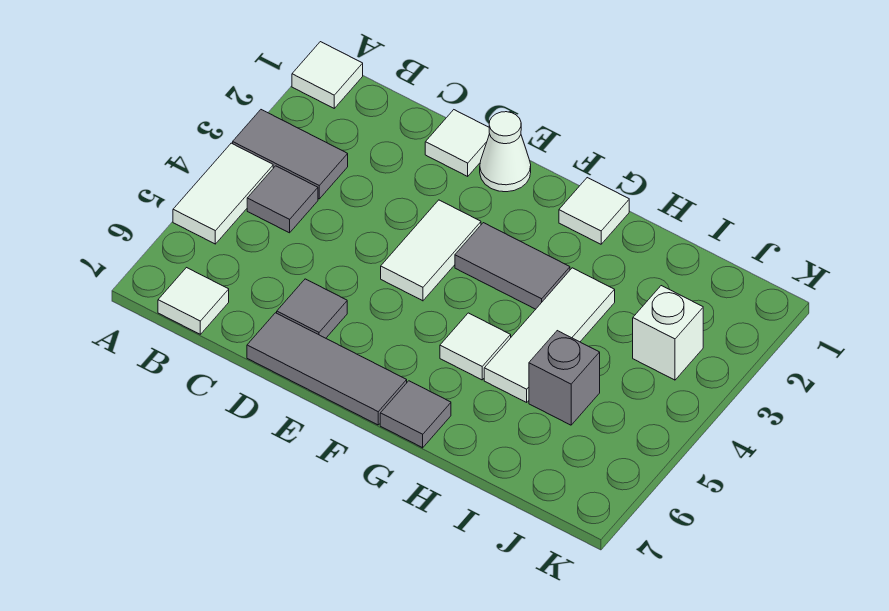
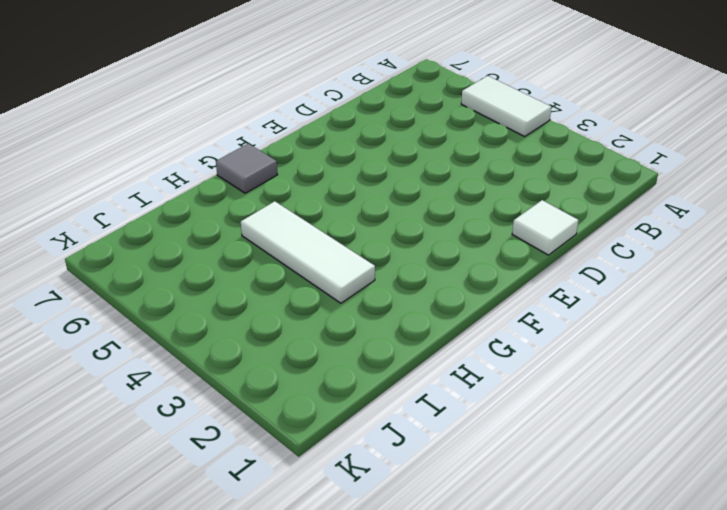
none -> white tile A1 level 1
none -> grey tile A3:B3 level 1
none -> grey tile B4 level 1

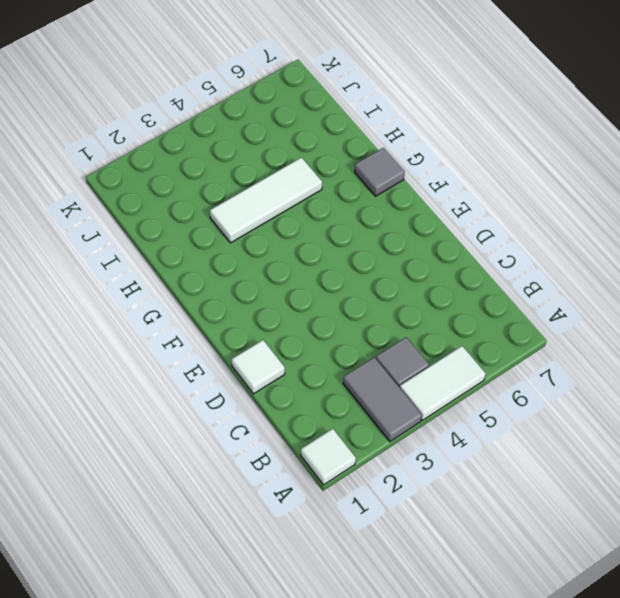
none -> white tile B7 level 1
none -> grey tile D6 level 1
none -> grey tile D7:F7 level 1

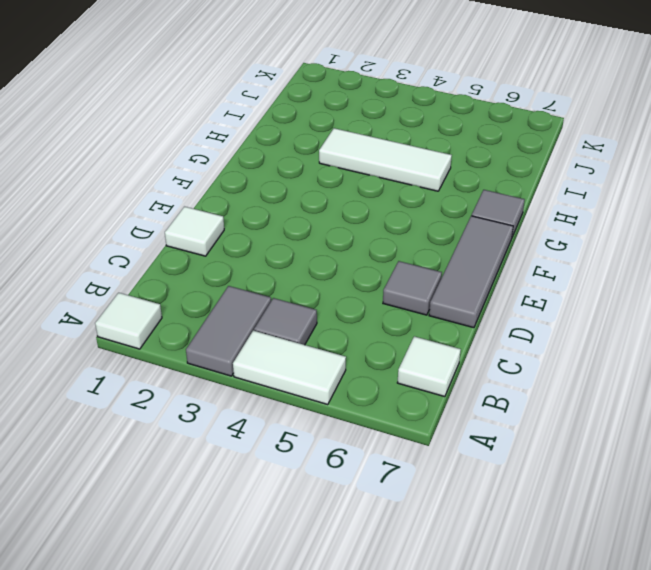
none -> white cone E1 level 1
none -> white tile E3:E4 level 1
none -> grey tile F3:G3 level 1

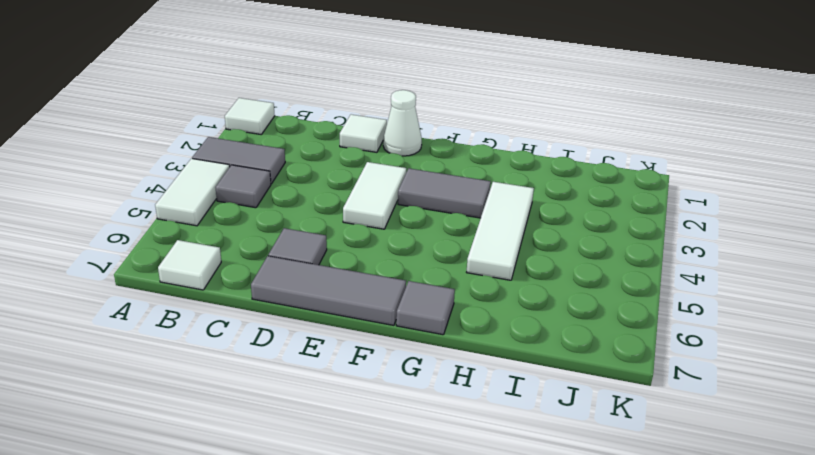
none -> white tile G1 level 1
none -> white tile G5 level 1
none -> grey brick I5 level 1

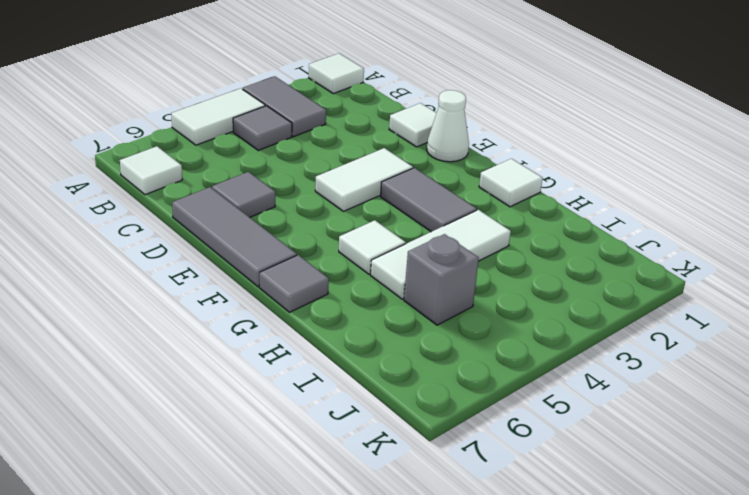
none -> white brick J3 level 1

